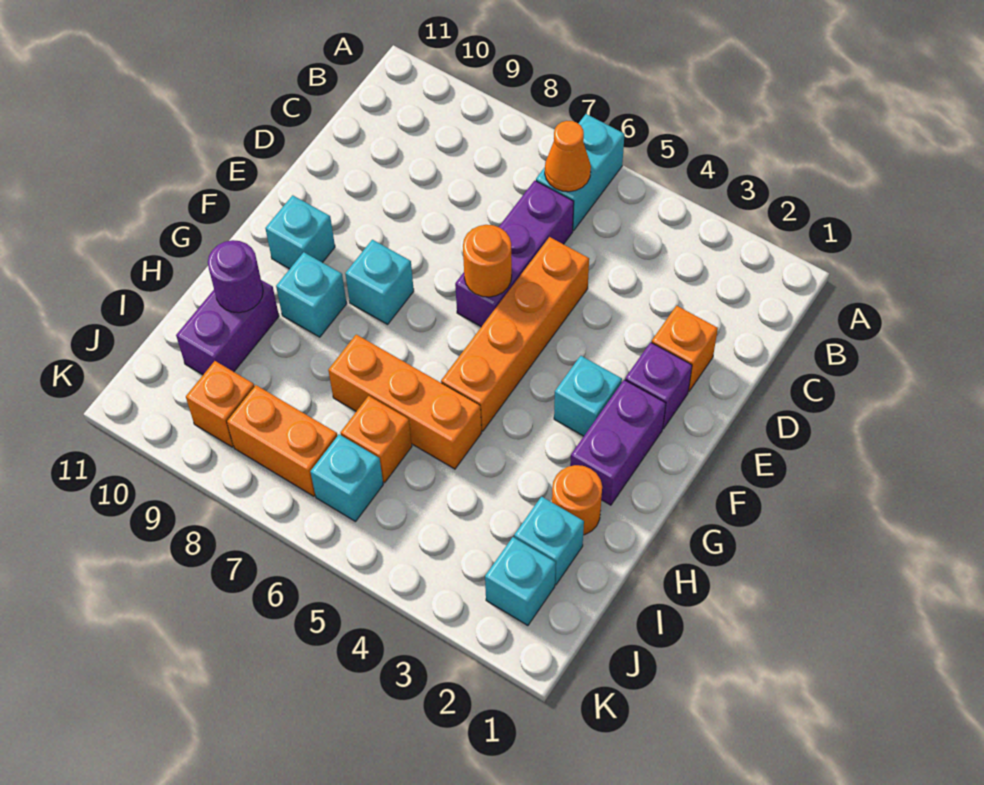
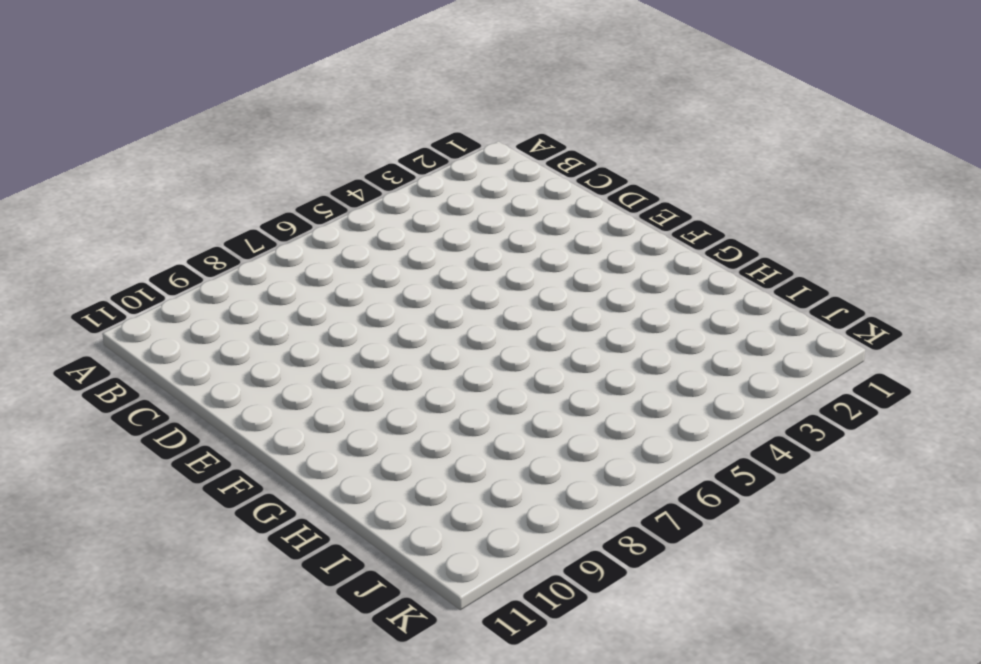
none -> cyan brick A6:B6 level 1
none -> purple brick C6:E6 level 1
none -> orange brick D2 level 1

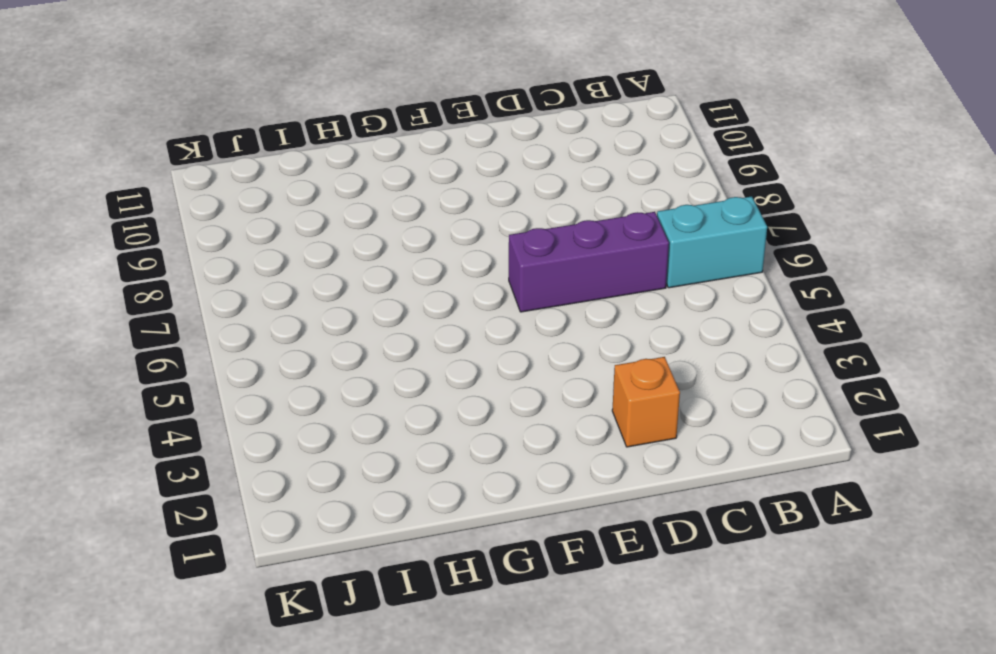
none -> orange brick D5:G5 level 1
none -> purple brick E2 level 1
none -> purple brick F2:G2 level 1

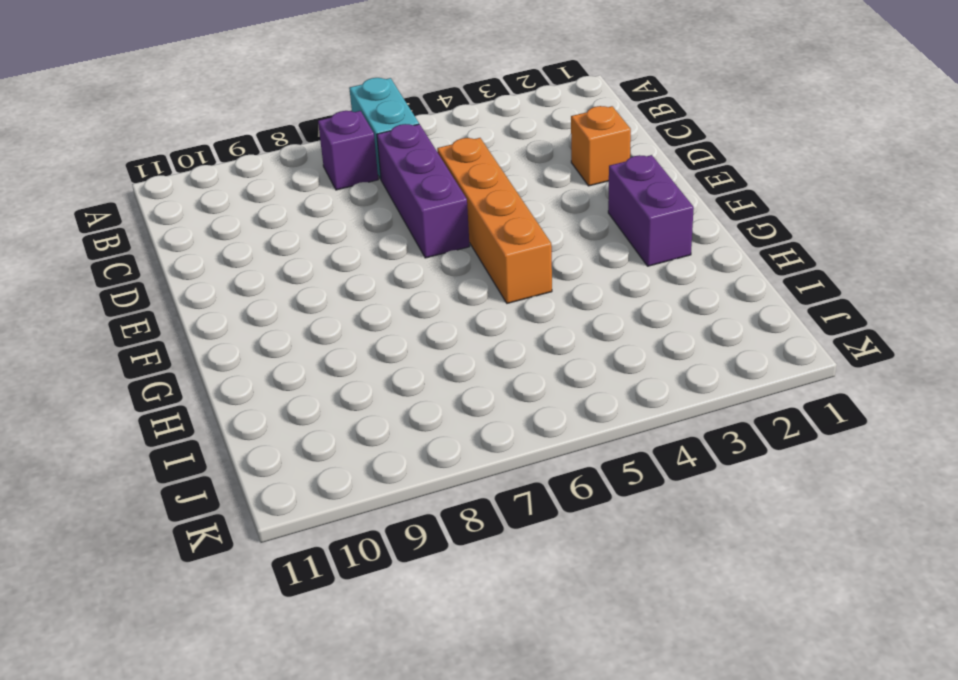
purple brick B7 level 1 -> purple brick E2 level 1
none -> cyan brick F3 level 1
none -> cyan brick F8 level 1
none -> cyan brick F10 level 1

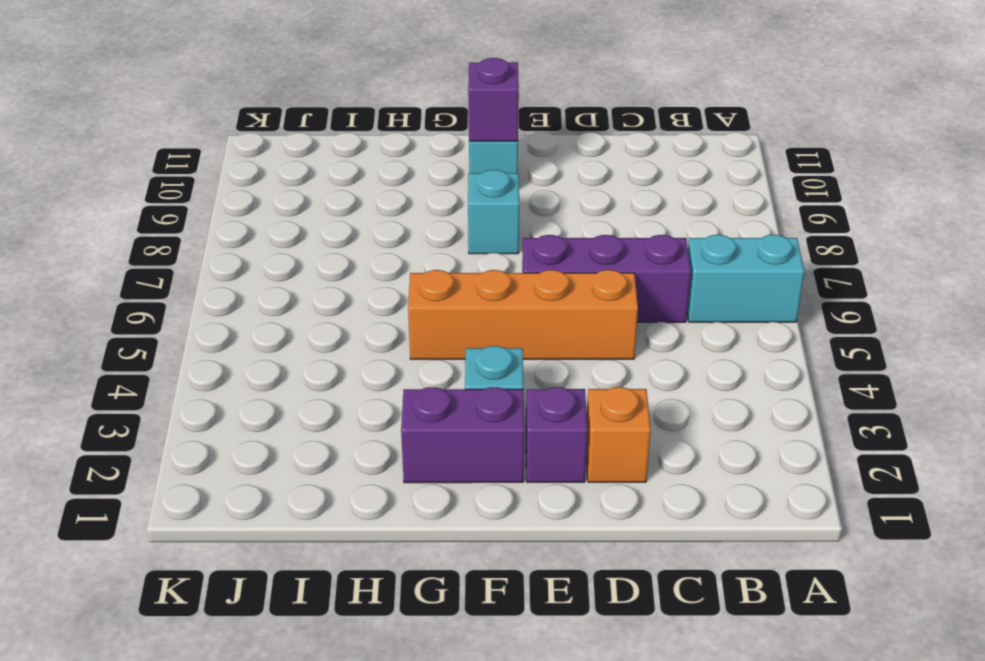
purple brick F10 level 2 -> none
none -> cyan brick G9 level 1
none -> orange round brick H2 level 1
none -> orange brick H5:H7 level 1

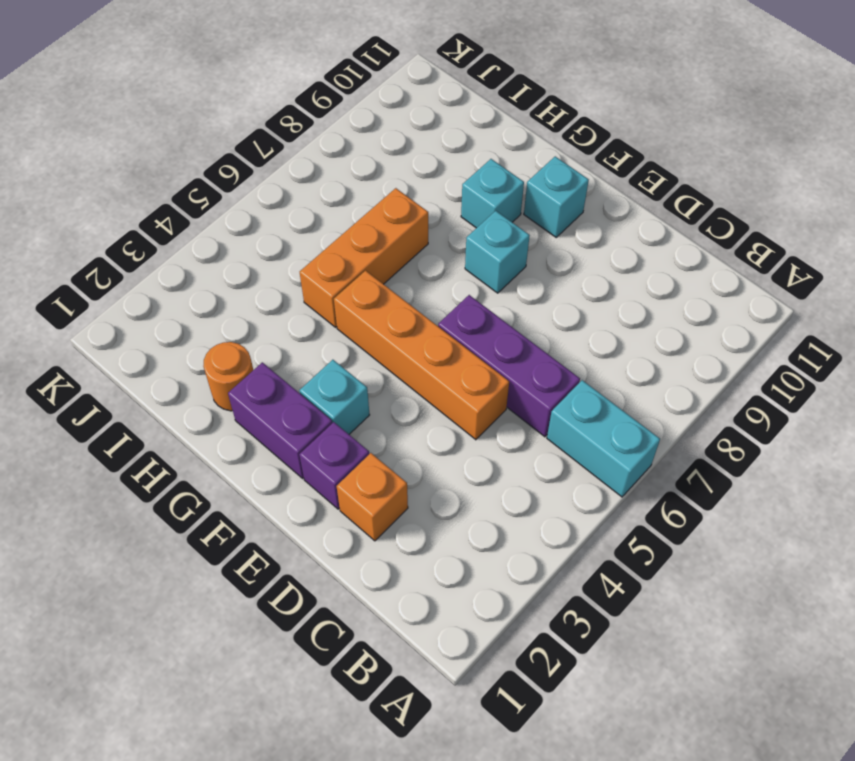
none -> purple brick H10:I10 level 1
none -> cyan brick I2 level 1
none -> orange brick I6 level 1

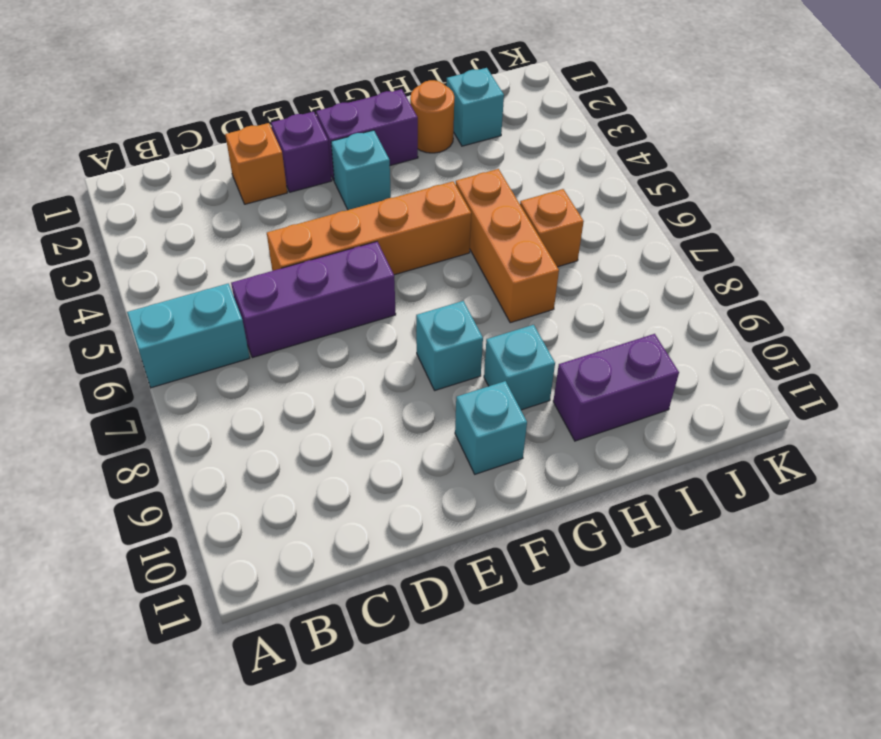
none -> cyan brick J2 level 1
none -> cyan brick J6 level 1
none -> orange brick J7:J8 level 1

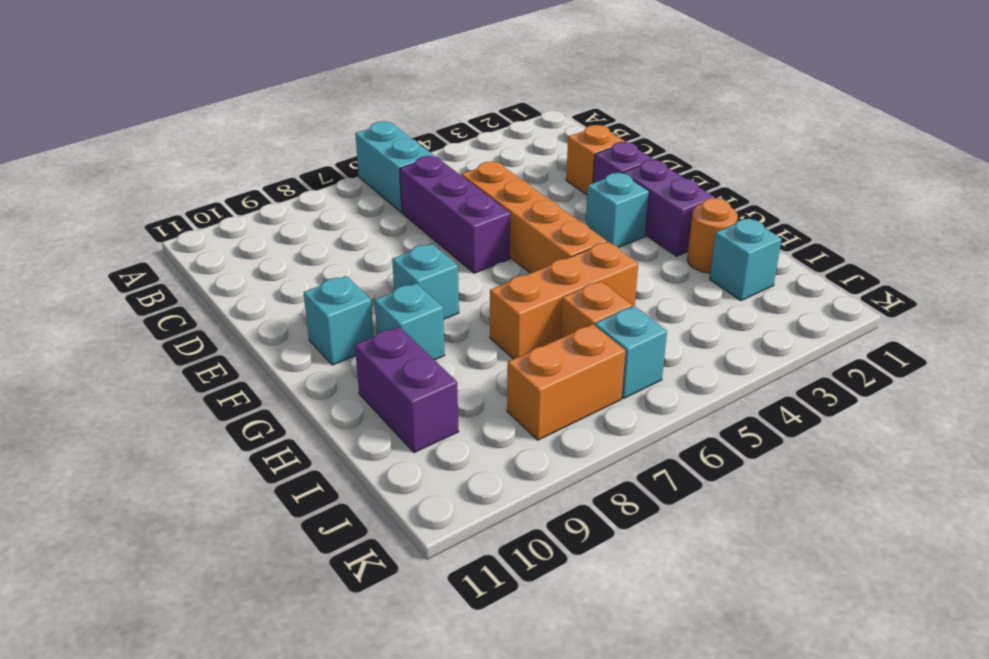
none -> cyan brick J2 level 1
none -> orange brick J9 level 1
none -> orange cone B6 level 2

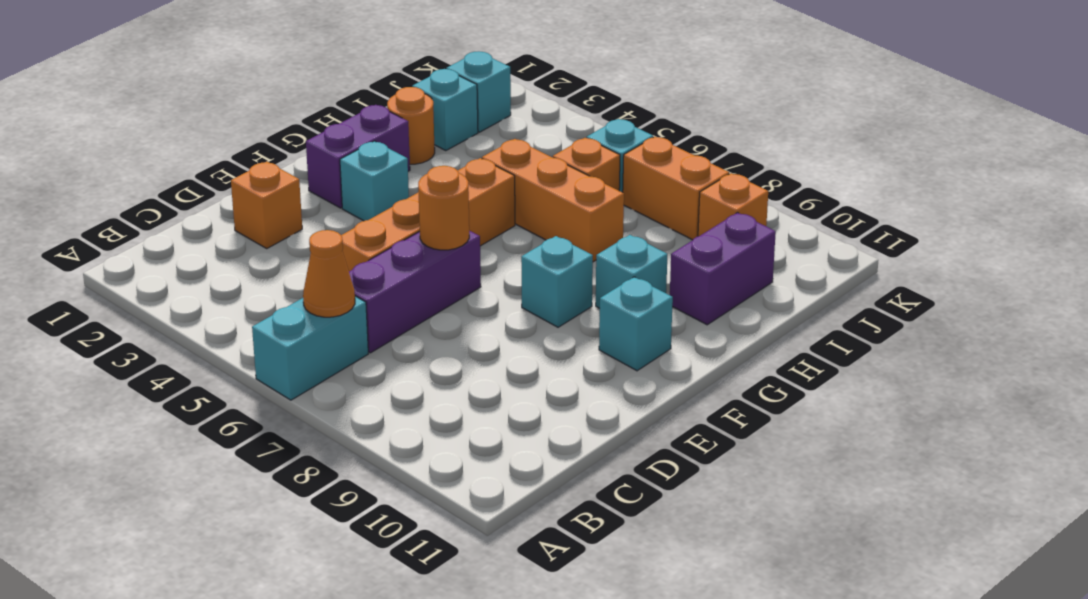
none -> purple brick E2 level 1
none -> purple round brick H10 level 2

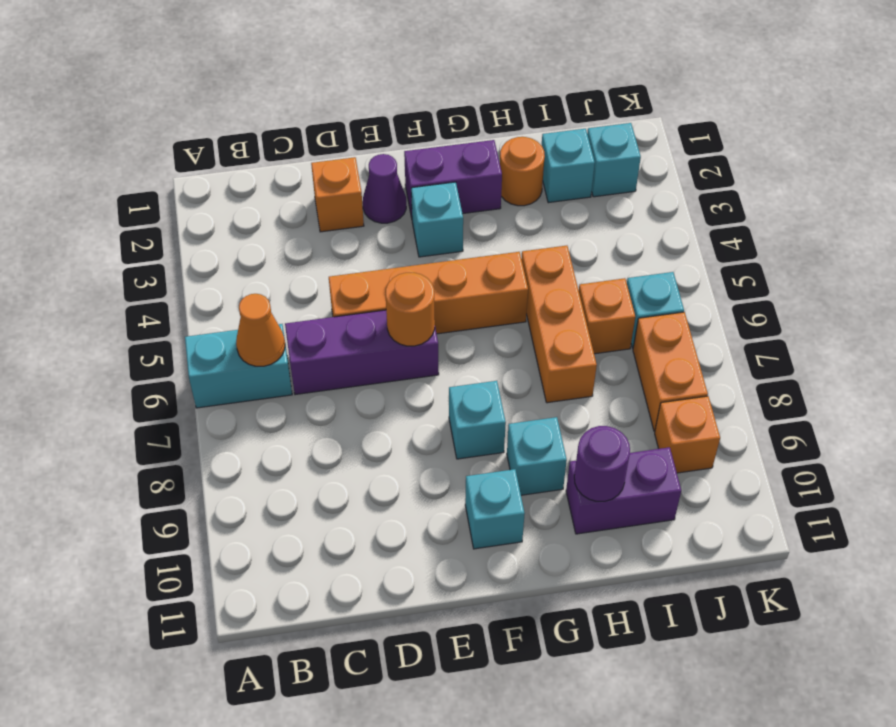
purple cone E2 level 1 -> purple brick E2 level 1

